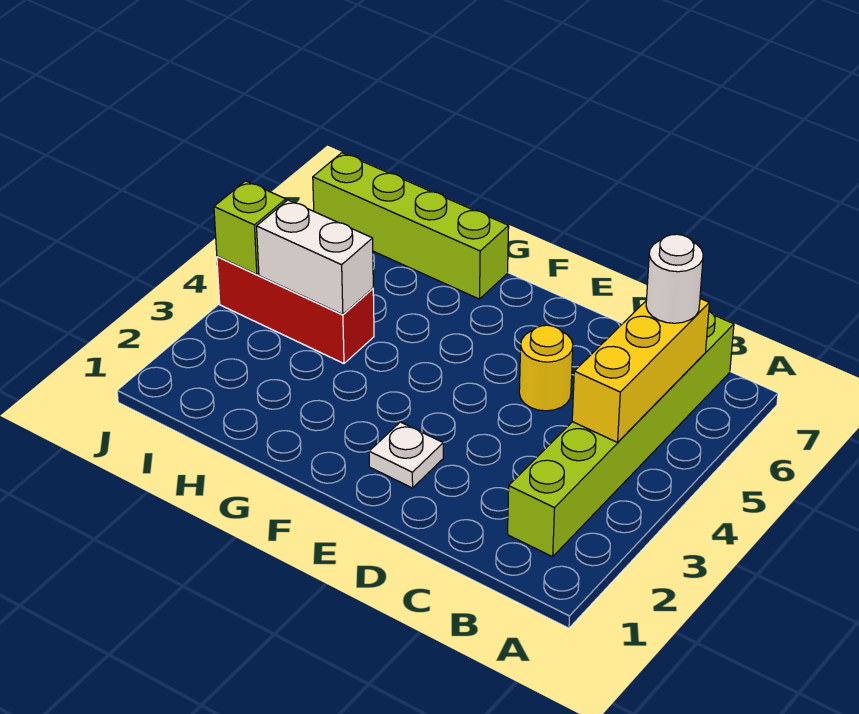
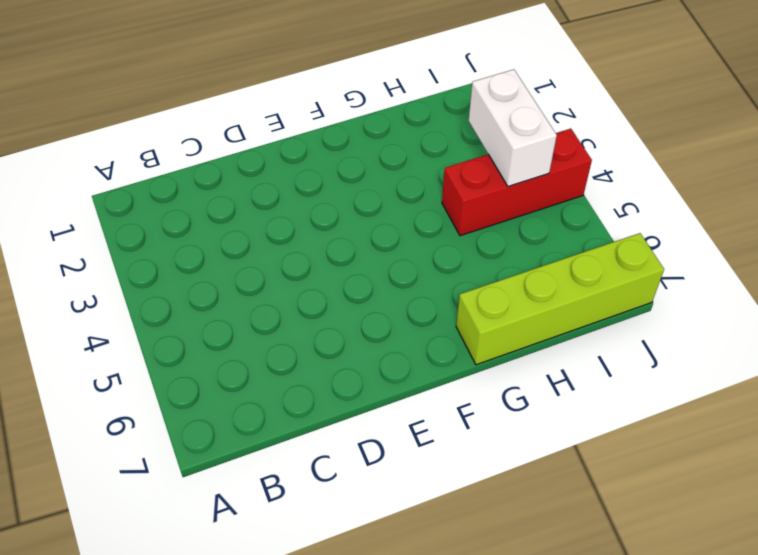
white brick I3:I4 level 2 -> white brick H4:I4 level 2
none -> lime brick B2:B7 level 1
none -> yellow round brick D5 level 1

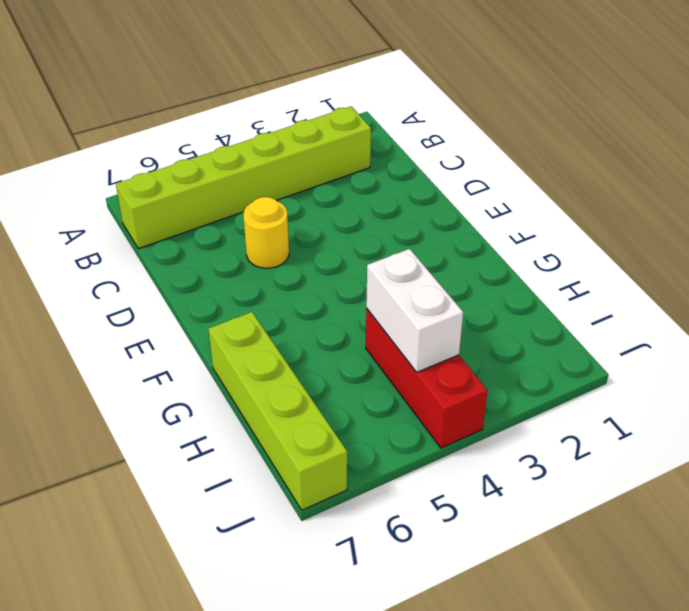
none -> white plate E2 level 1
none -> yellow brick B4:B6 level 2

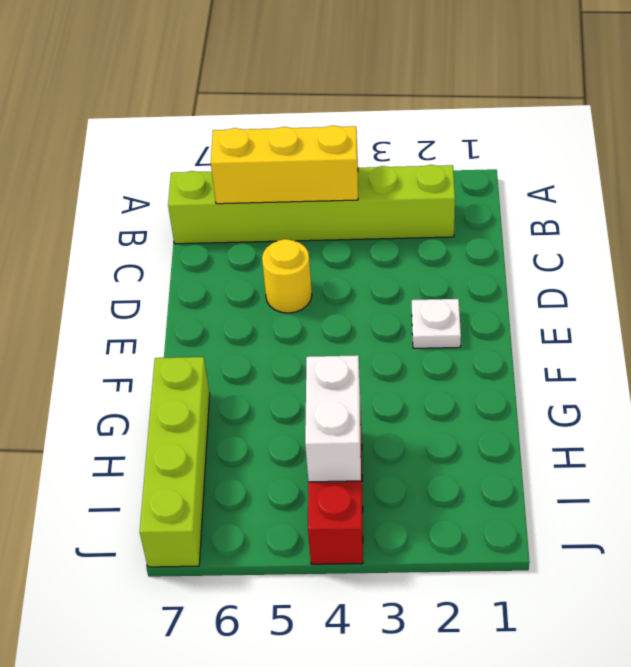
none -> lime brick J4 level 2
none -> white round brick B6 level 3

